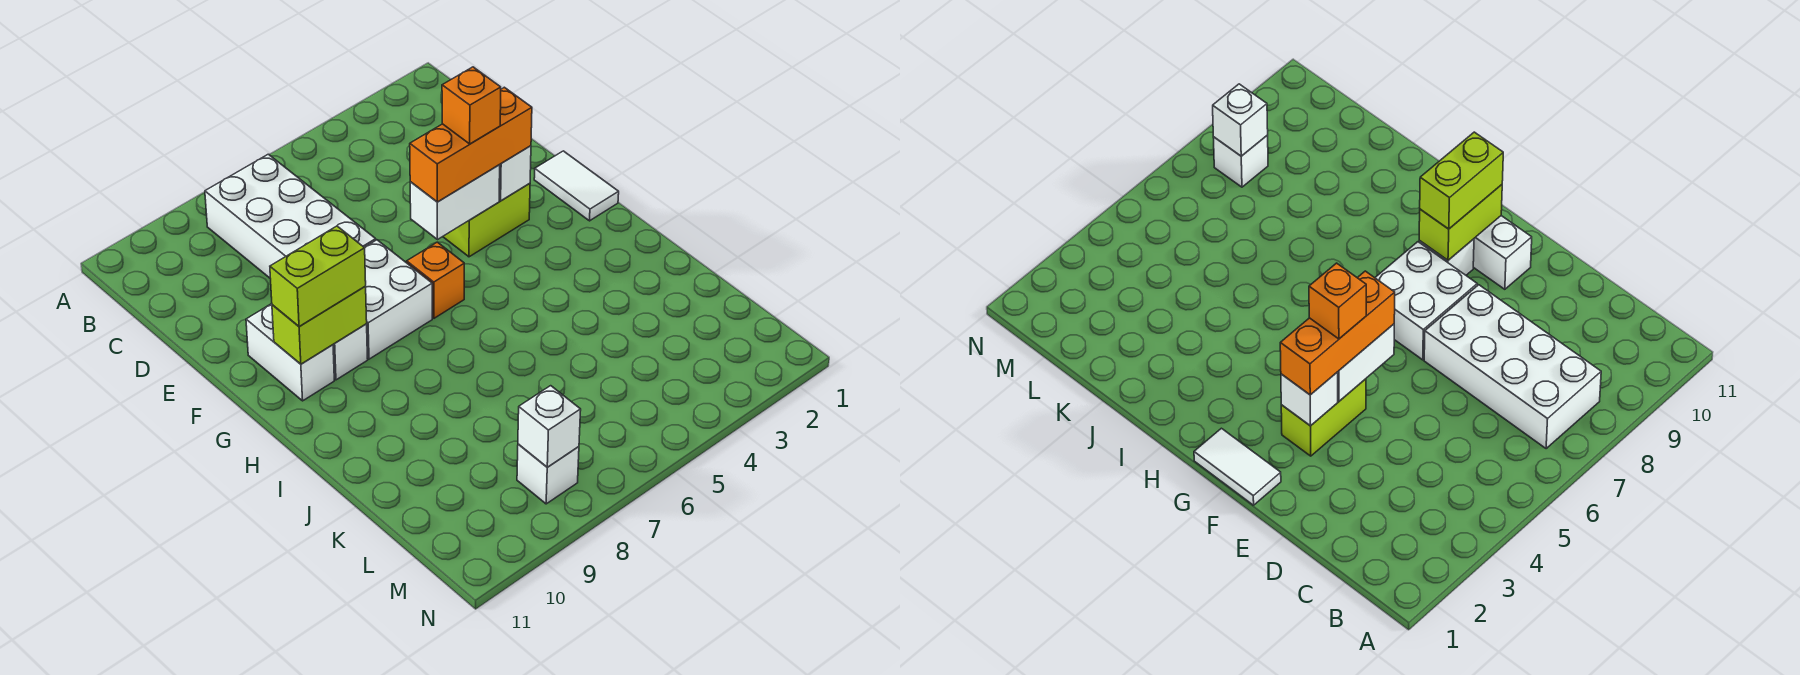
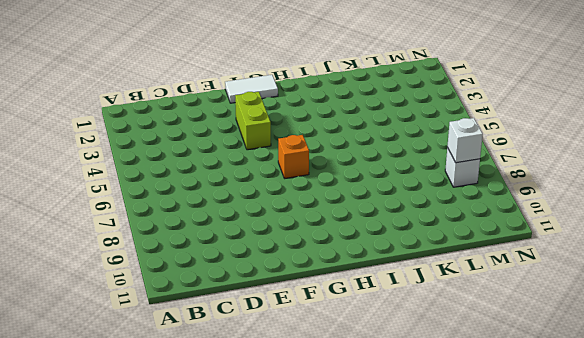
none -> white brick B7:E8 level 1
none -> white brick F7:G8 level 1
none -> white brick F10:G10 level 1

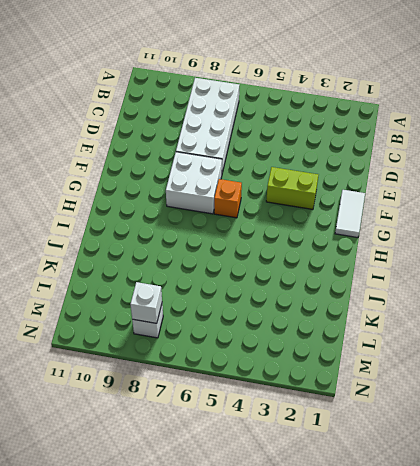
none -> white brick F10:G10 level 1
none -> white brick G9 level 1
none -> white brick F3 level 2

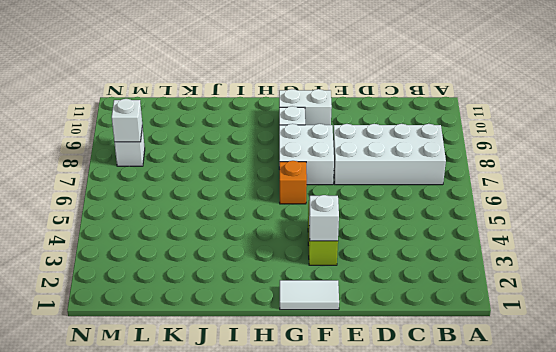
none -> white brick F4:F5 level 2
none -> lime brick G9:G10 level 2
none -> orange brick F3:F5 level 3

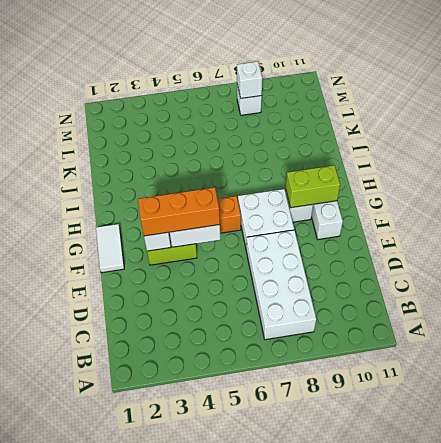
none -> lime brick G9:G10 level 3
none -> orange brick F4 level 4

